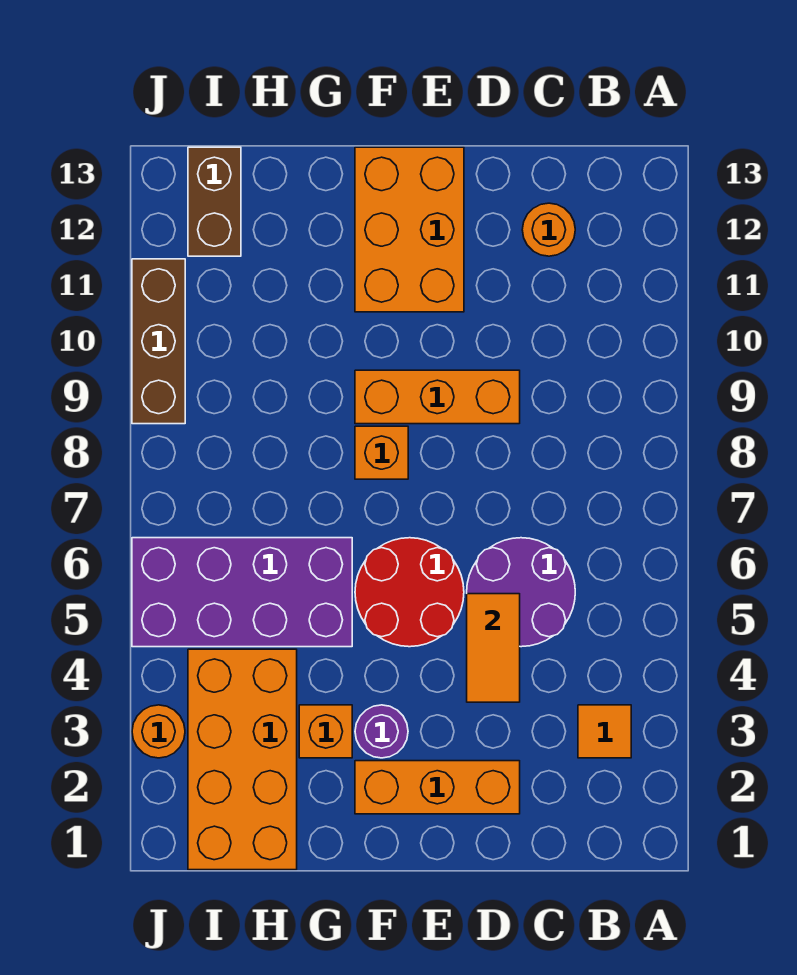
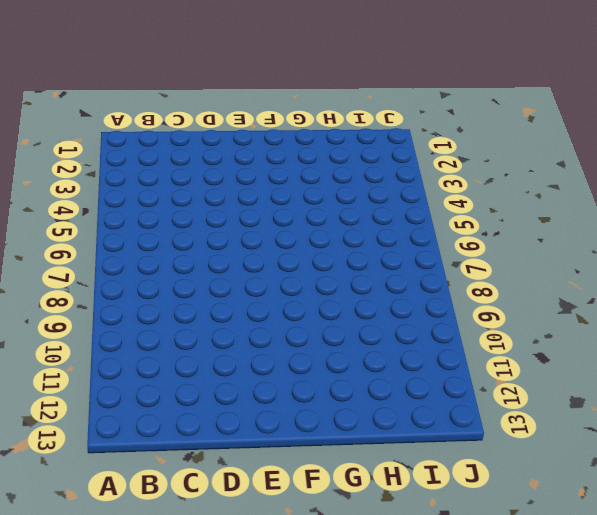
none -> orange tile B3 level 1
none -> purple round brick C5:D6 level 1
none -> orange round brick C12 level 1

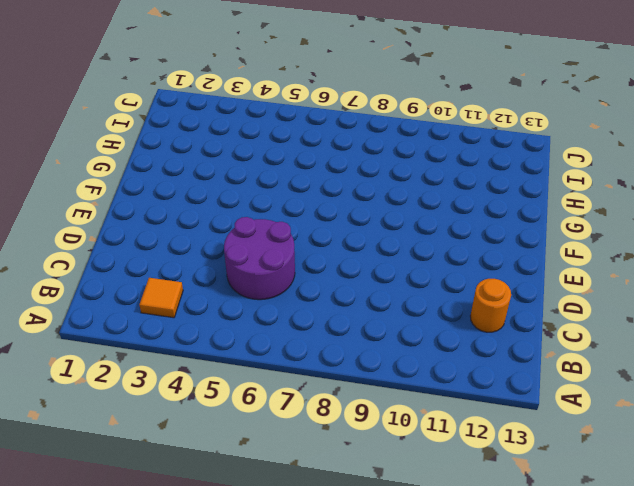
none -> orange brick D2:F2 level 1
none -> orange brick D9:F9 level 1
none -> red round brick E5:F6 level 1

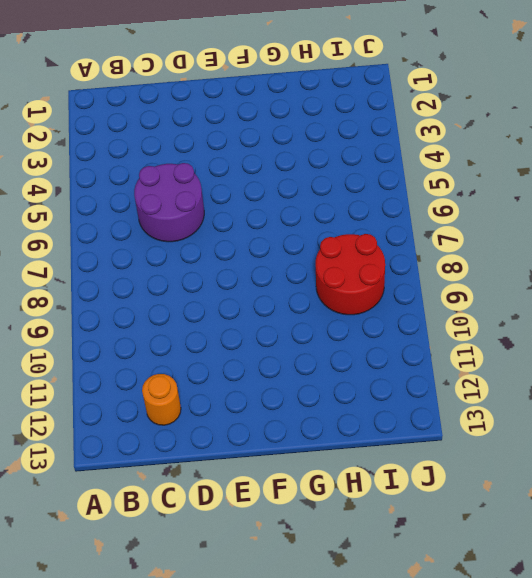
red round brick H8:I9 level 1 -> red round brick E5:F6 level 1
none -> orange tile B3 level 1
none -> orange brick D2:F2 level 1
none -> orange brick D9:F9 level 1

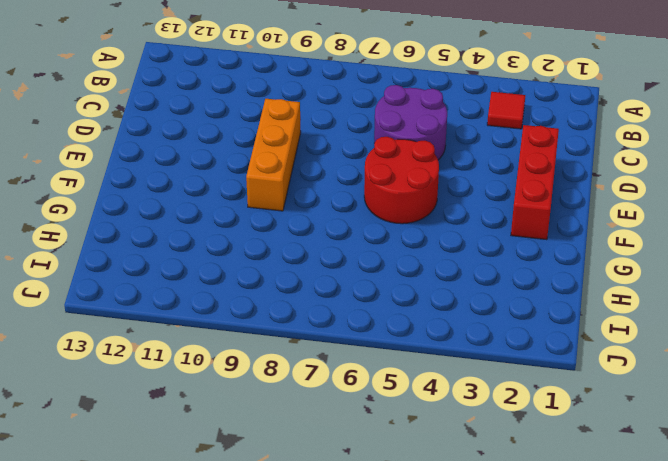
red tile B3 level 1 -> orange tile B3 level 1
red brick D2:F2 level 1 -> orange brick D2:F2 level 1
none -> orange round brick C12 level 1
none -> orange brick E11:F13 level 1
none -> purple round brick F3 level 1

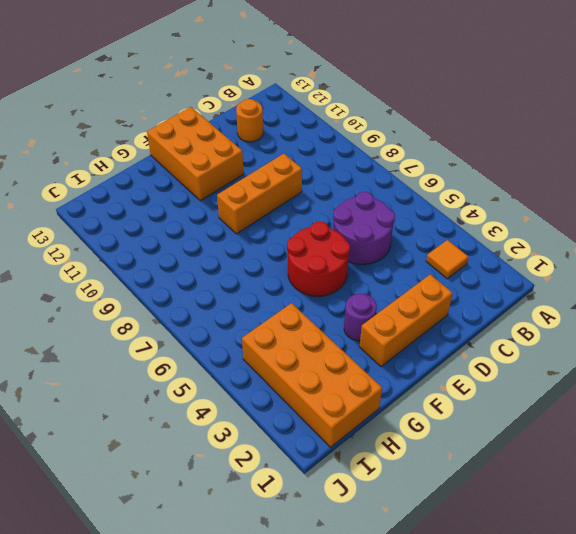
none -> orange brick F8 level 1
none -> orange brick G3 level 1
none -> purple brick G5:J6 level 1

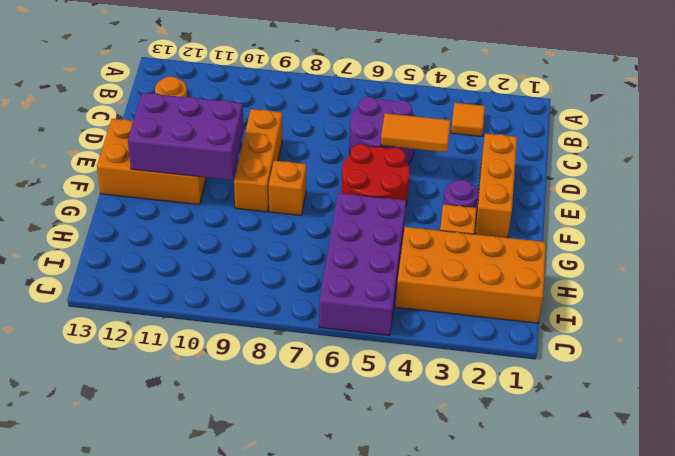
purple brick E10:F12 level 2 -> none
none -> brown brick I12:I13 level 1
none -> orange round brick J3 level 1
none -> brown brick J9:J11 level 1

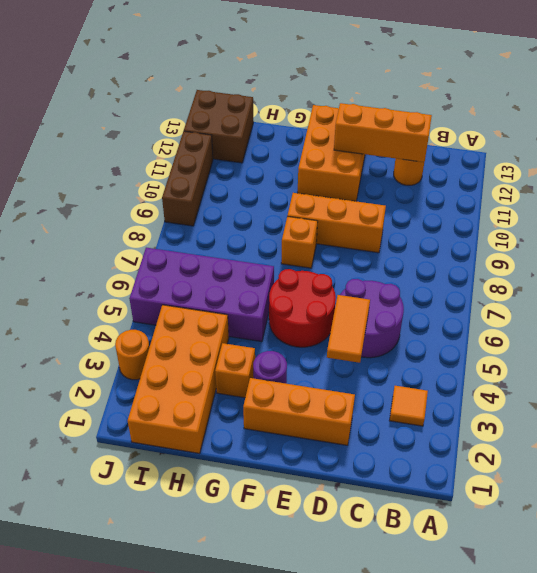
orange brick C12:E12 level 2 -> none
brown brick I12:J13 level 1 -> brown brick I12:I13 level 1

